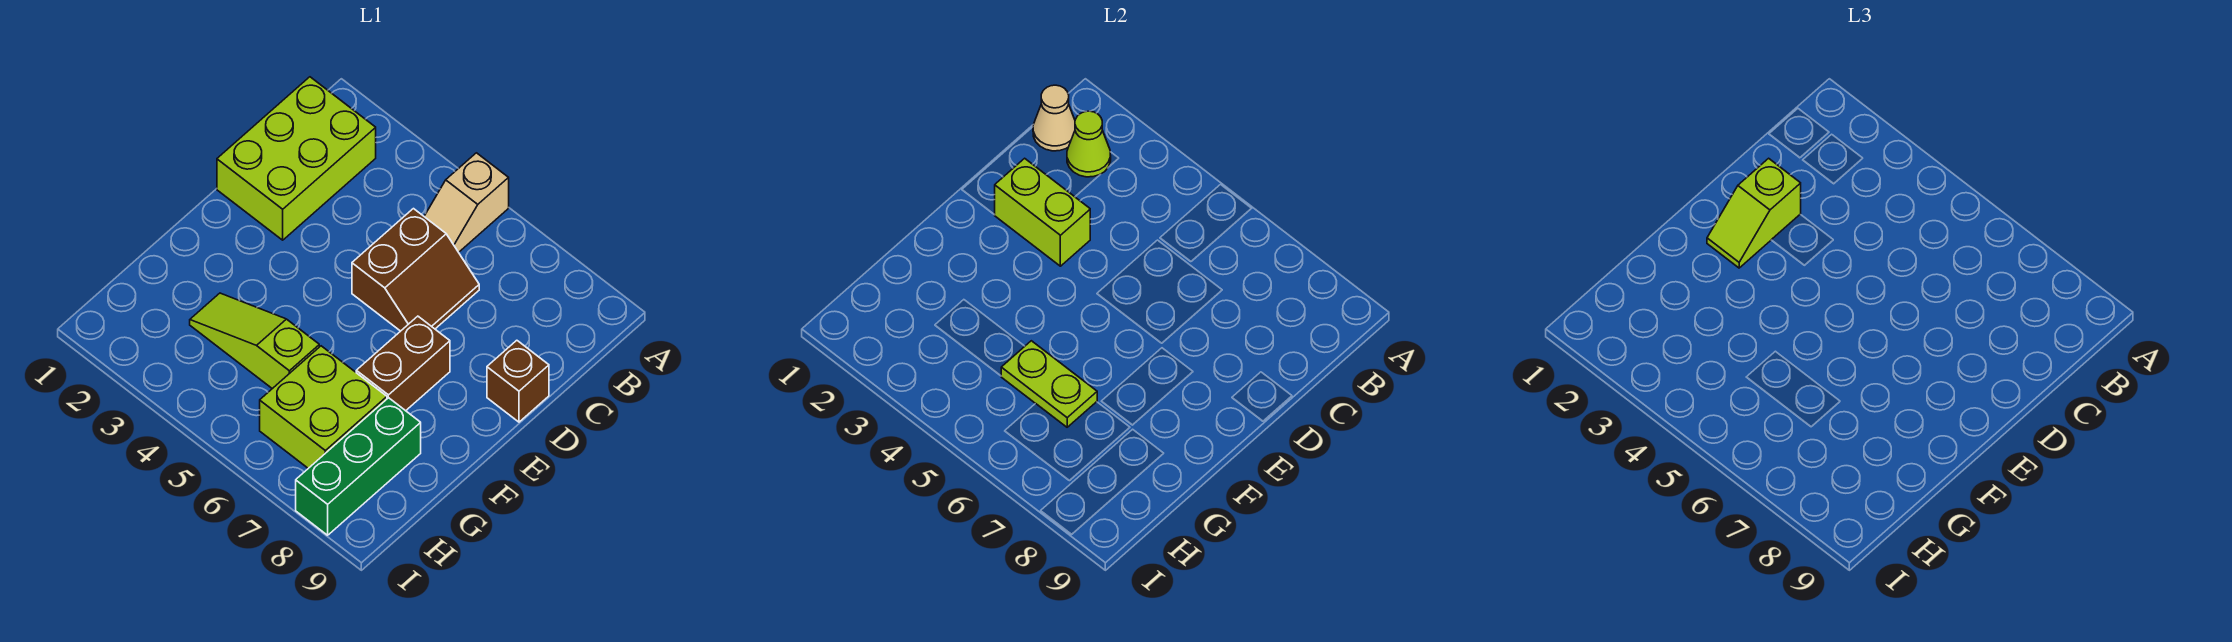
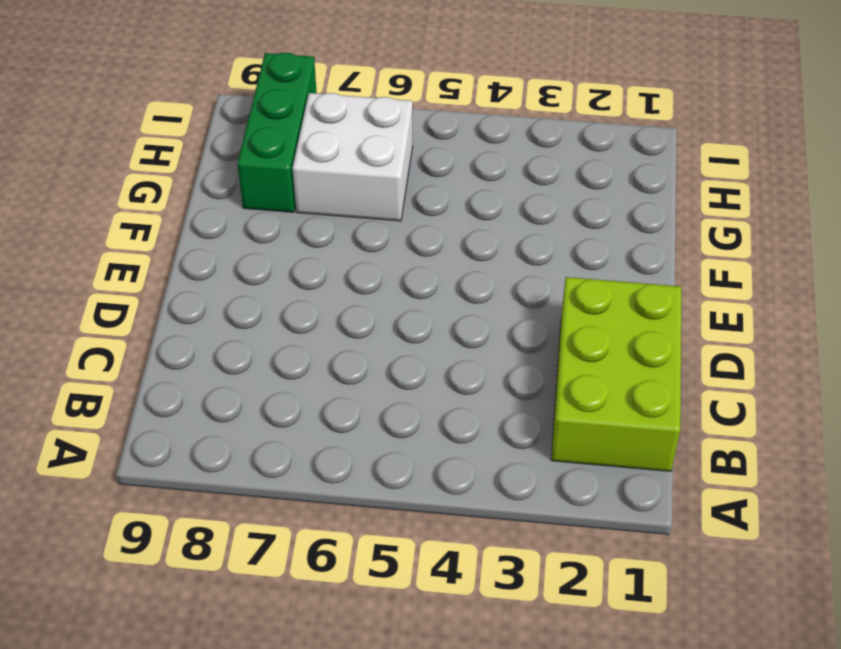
white brick G6:H7 level 1 -> lime brick G6:H7 level 1
none -> tan slope A5:B5 level 1 top A
none -> brown slope C5:D6 level 1 top 5
none -> brown brick D9 level 1

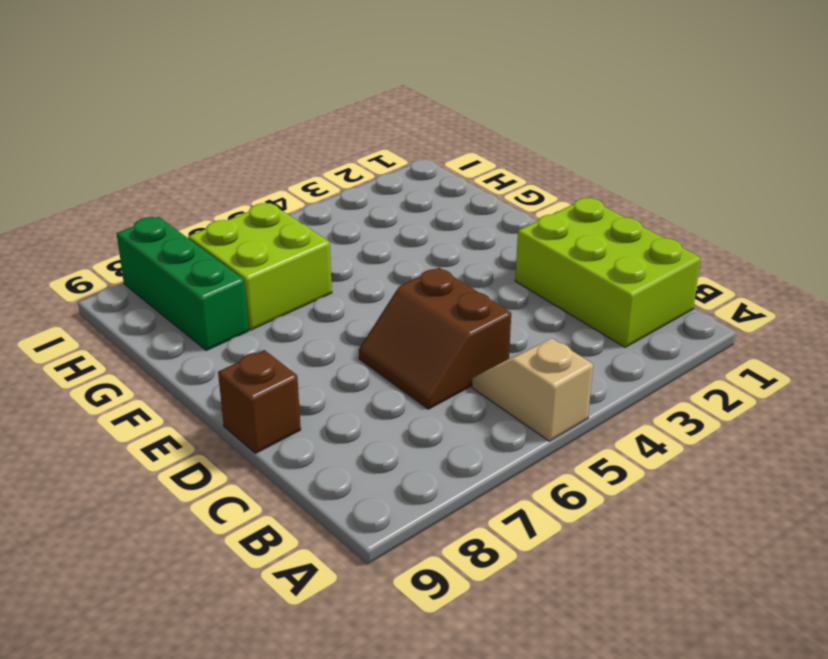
none -> brown brick E7:F7 level 1
none -> lime slope G3:G5 level 1 top 5
none -> tan cone B1 level 2

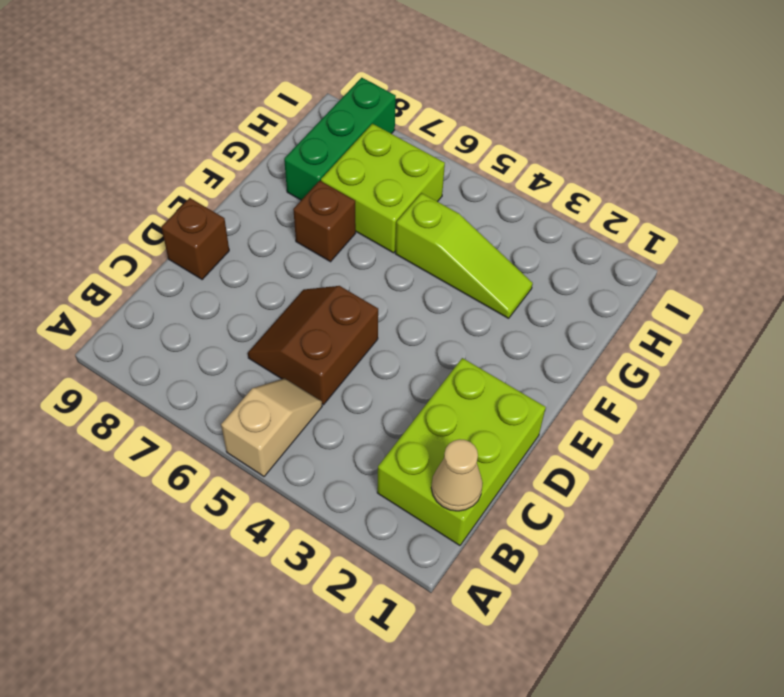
brown brick F7 level 1 -> brown brick E7:F7 level 1
none -> lime cone B2 level 2
none -> lime brick D2:D3 level 2
none -> lime plate G5:G6 level 2

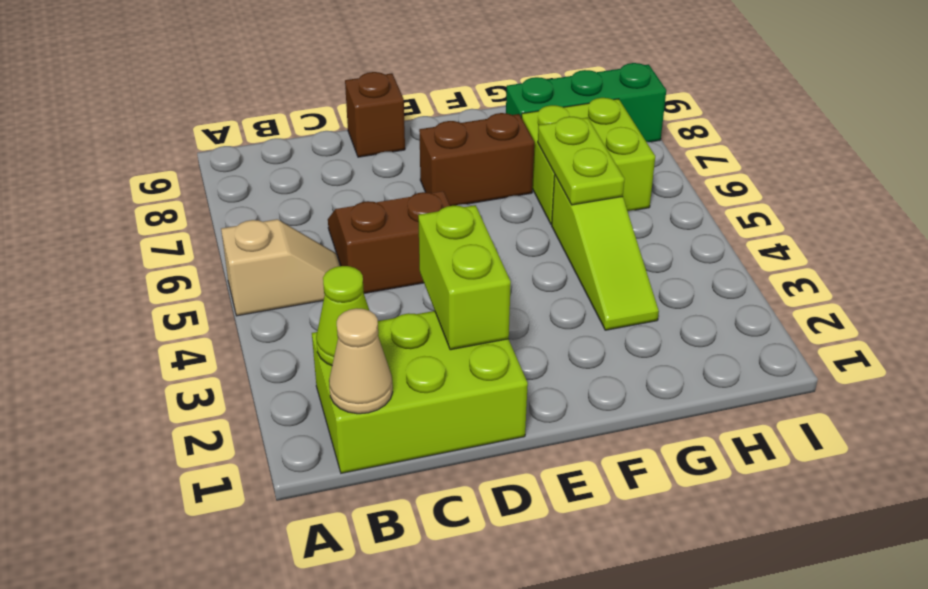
none -> lime slope D2:E2 level 3 top D

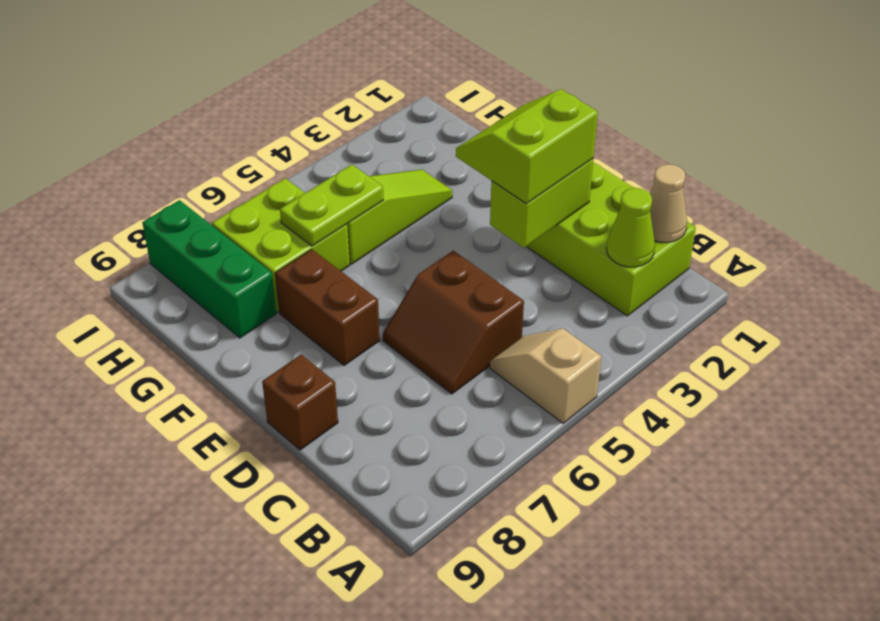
lime slope D2:E3 level 3 top D -> lime slope D2:E2 level 3 top D

